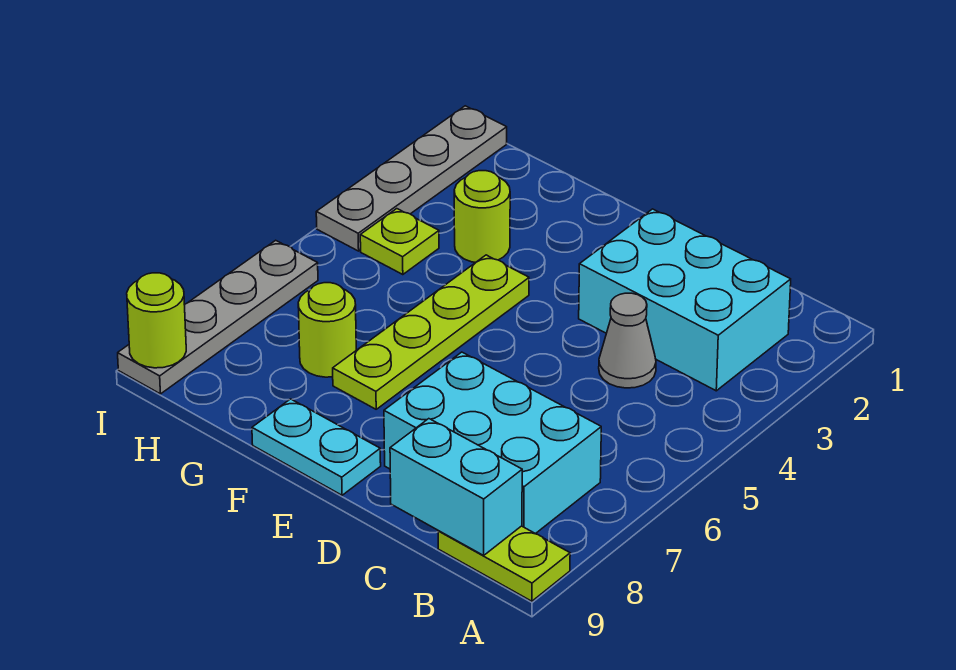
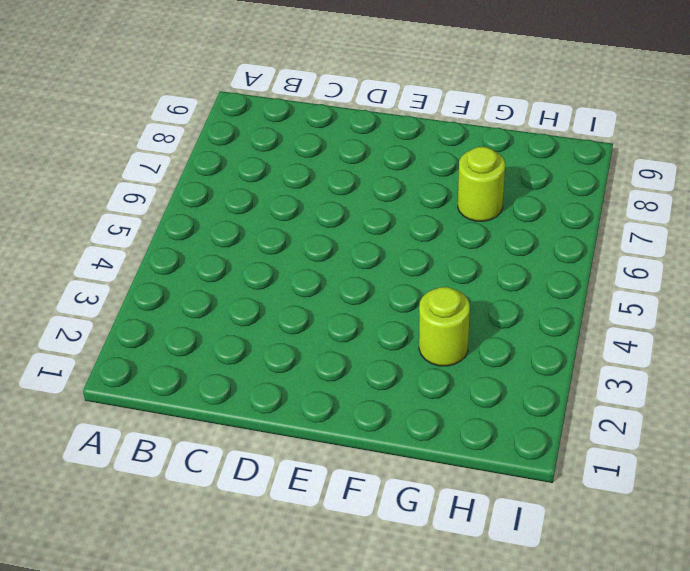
none -> lime plate A9:B9 level 1
none -> cyan brick B2:D3 level 1
none -> cyan brick B7:D8 level 1

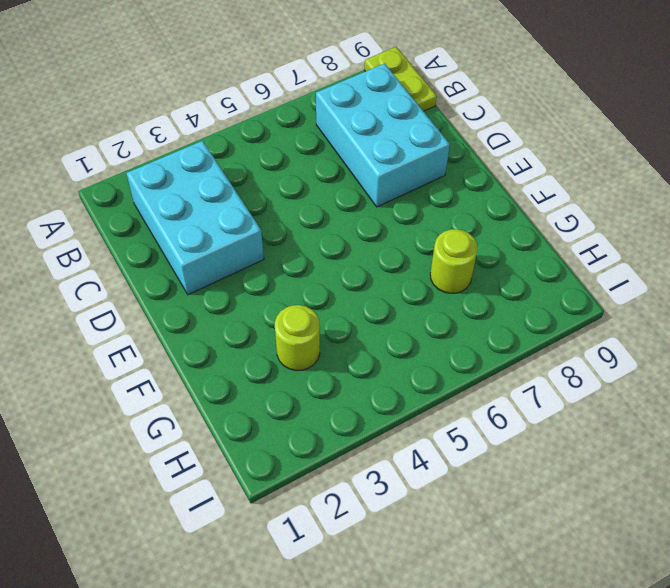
none -> grey cone C4 level 1
none -> cyan plate E9:F9 level 1
none -> lime plate F4:F7 level 1

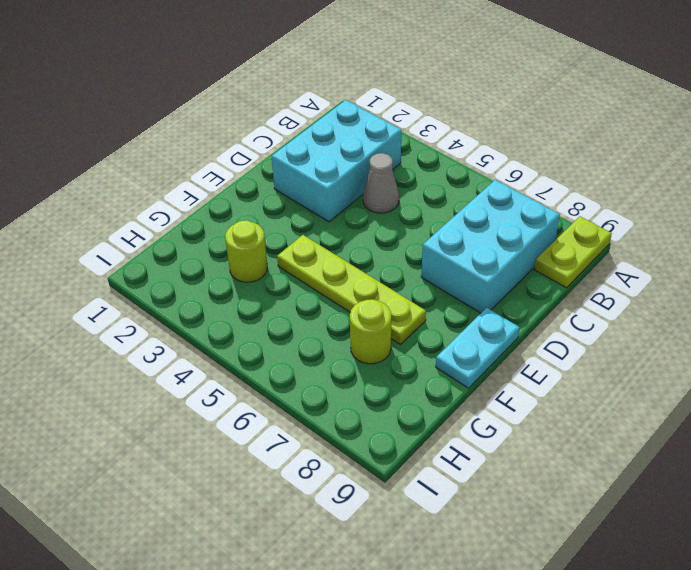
none -> lime plate H4 level 1
none -> grey plate I1:I4 level 1
none -> grey plate I6:I9 level 1

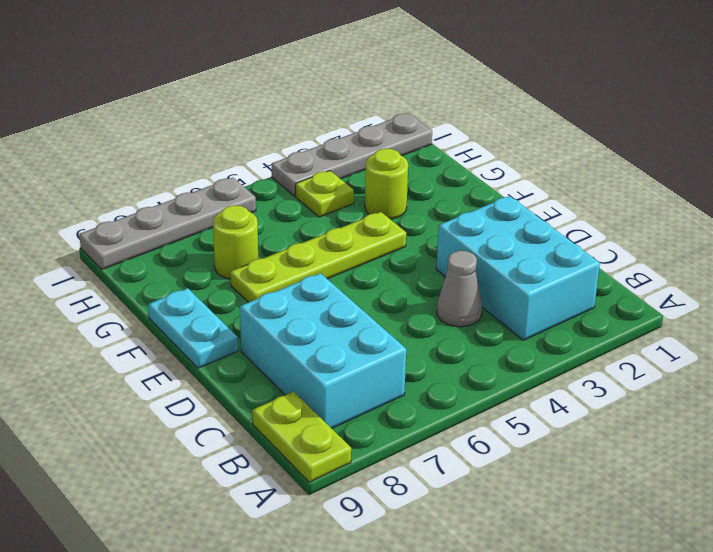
none -> cyan brick B9:C9 level 2
none -> lime round brick I9 level 2

